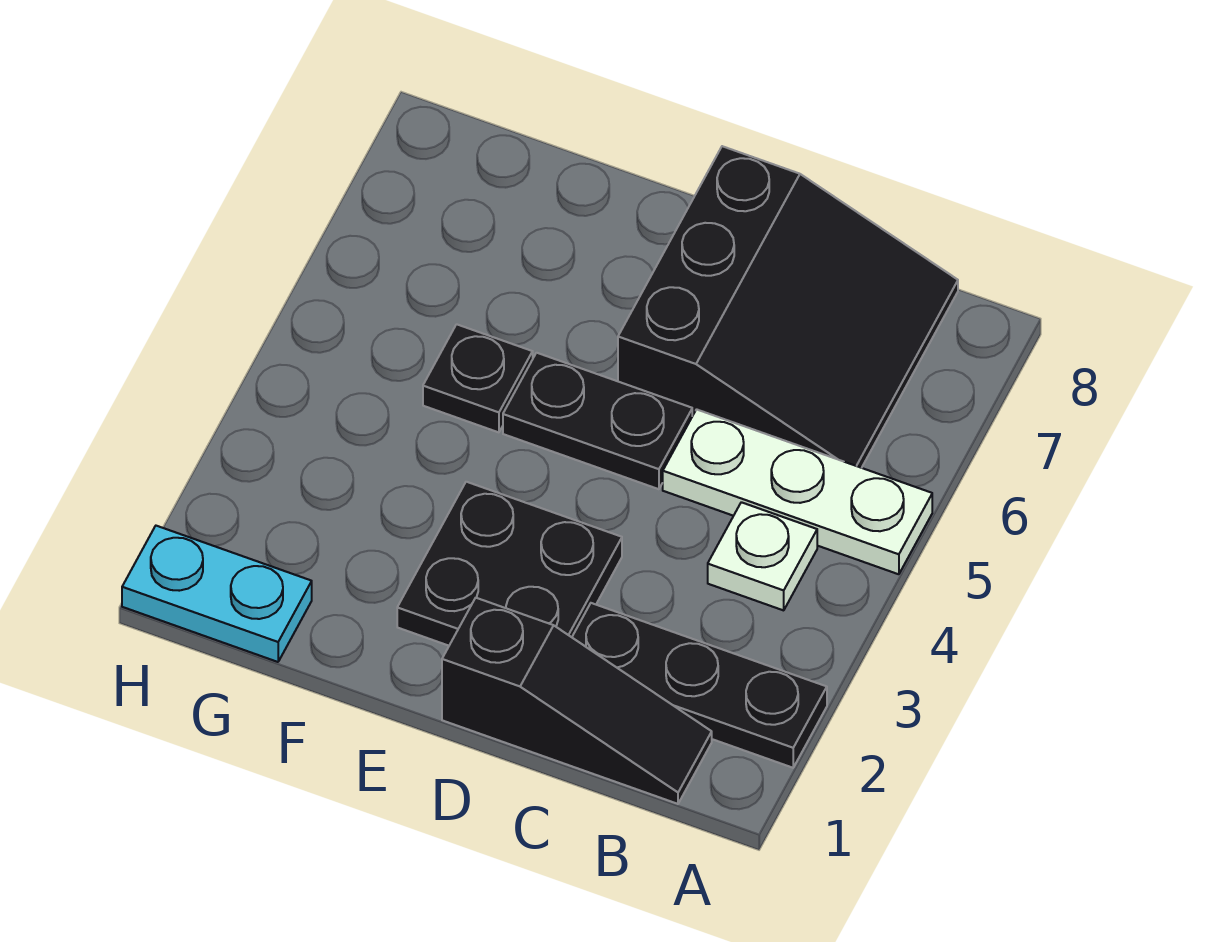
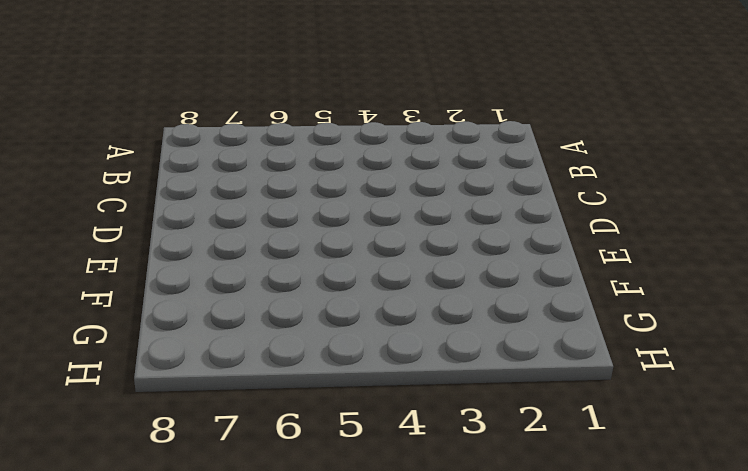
none -> black plate A2:C2 level 1
none -> white plate A5:C5 level 1

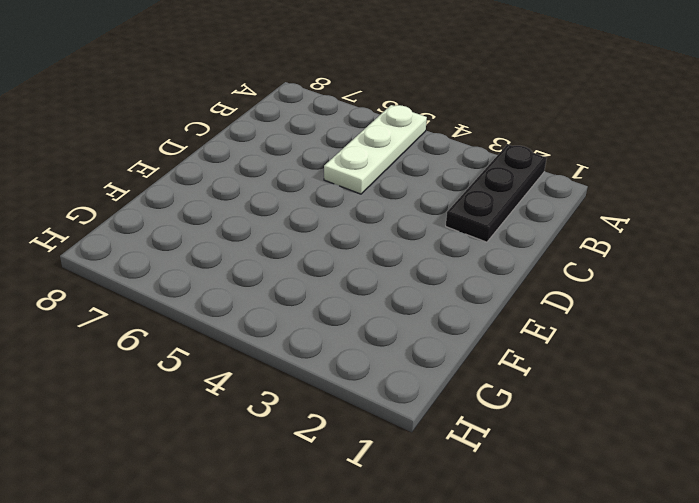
none -> black slope B1:D1 level 1 top D
none -> white plate B4 level 1

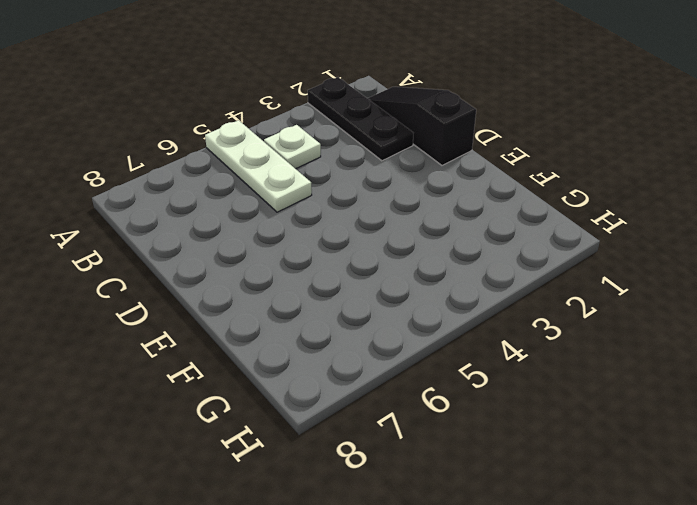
none -> black slope B6:D8 level 1 top D
none -> black plate D2:E3 level 1

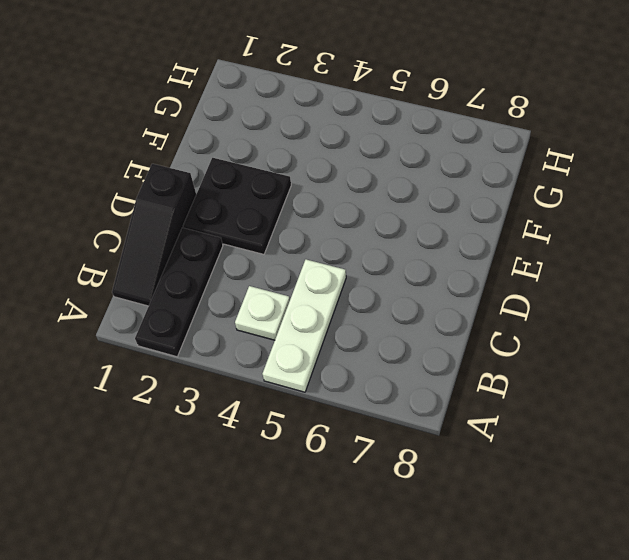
none -> black slope B6:D8 level 1 top D
none -> black plate D5:E5 level 1

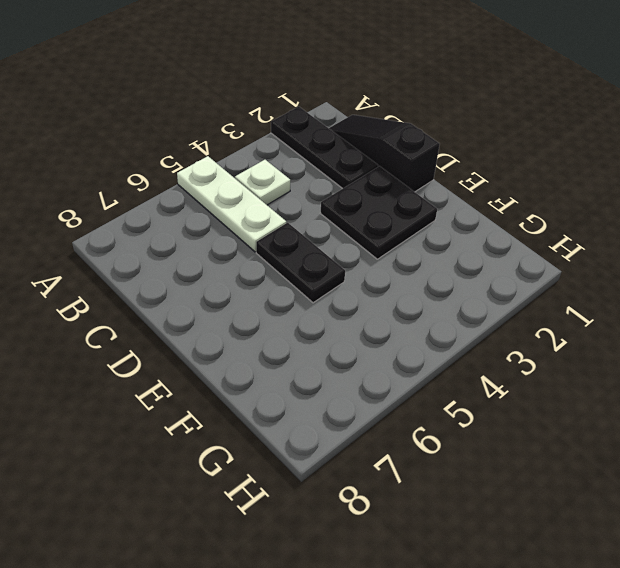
none -> black slope B6:D8 level 1 top D
none -> black plate F5 level 1

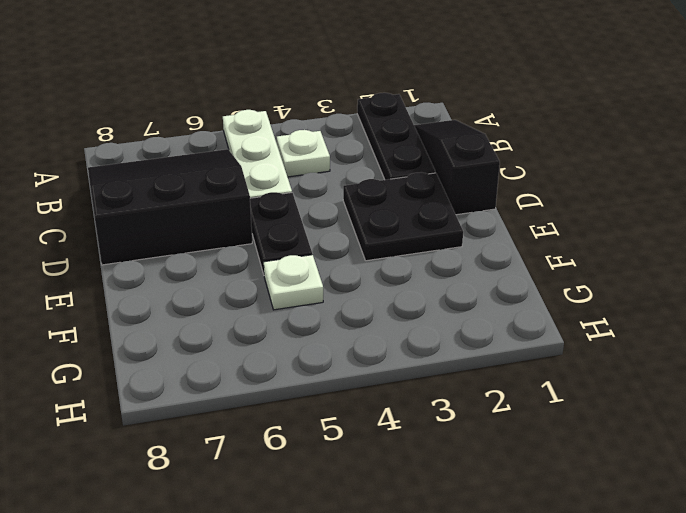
white plate F5 level 1 -> black plate F5 level 1
none -> cyan plate G1:H1 level 1

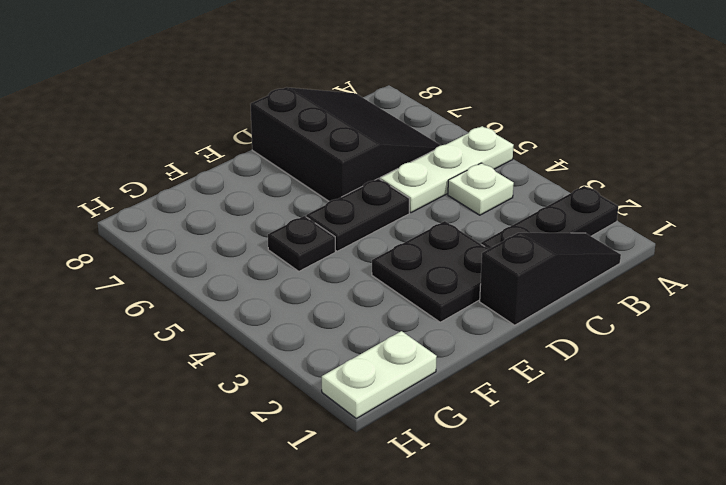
white plate G1:H1 level 1 -> cyan plate G1:H1 level 1

